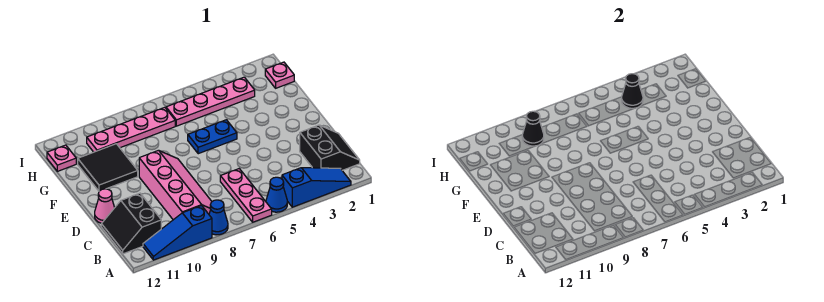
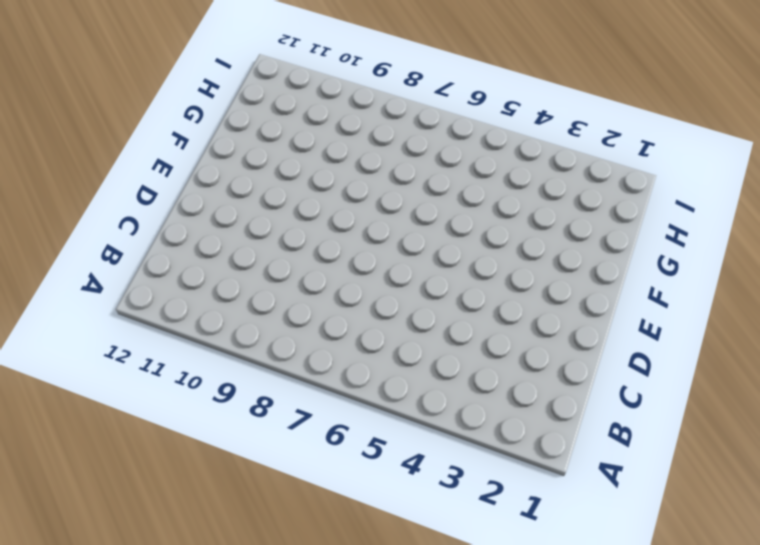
none -> blue slope A2:A4 level 1 top 4
none -> blue cone A5 level 1
none -> pink plate A6:C6 level 1

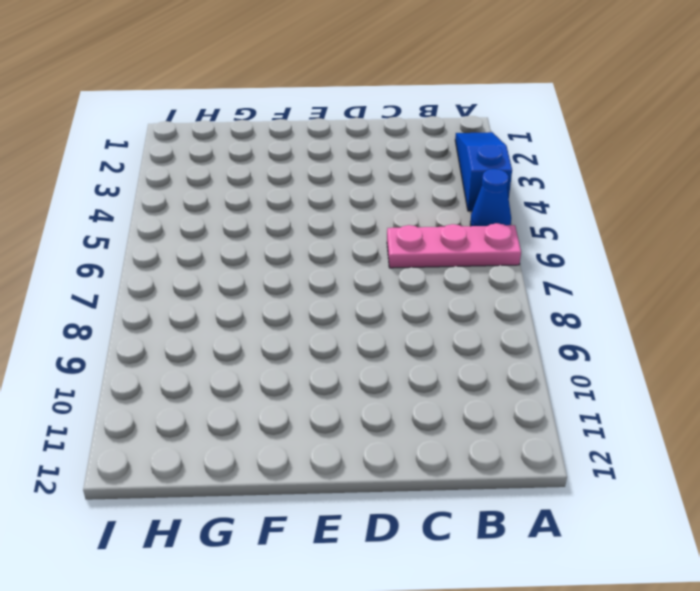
none -> blue cone A8 level 1
none -> blue slope A9:A11 level 1 top 9
none -> black slope B1:C2 level 1 top 2

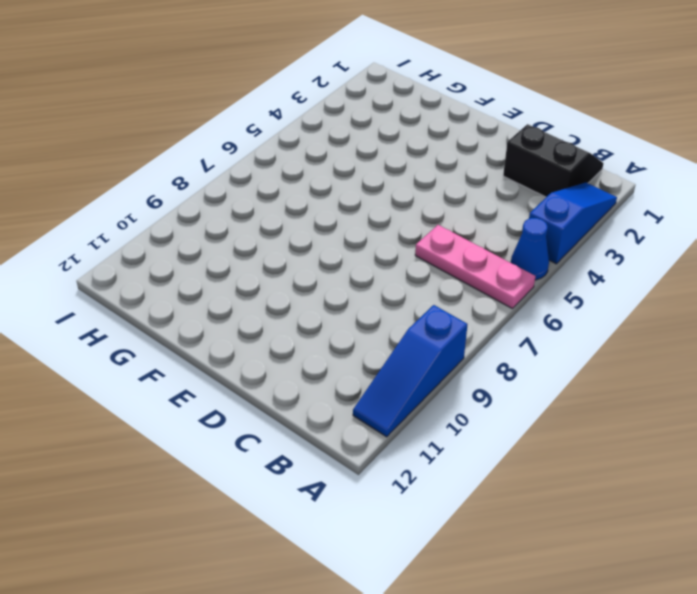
none -> blue cone A8 level 1
none -> pink slope B8:E9 level 1 top 9
none -> black slope B11:C12 level 1 top 11

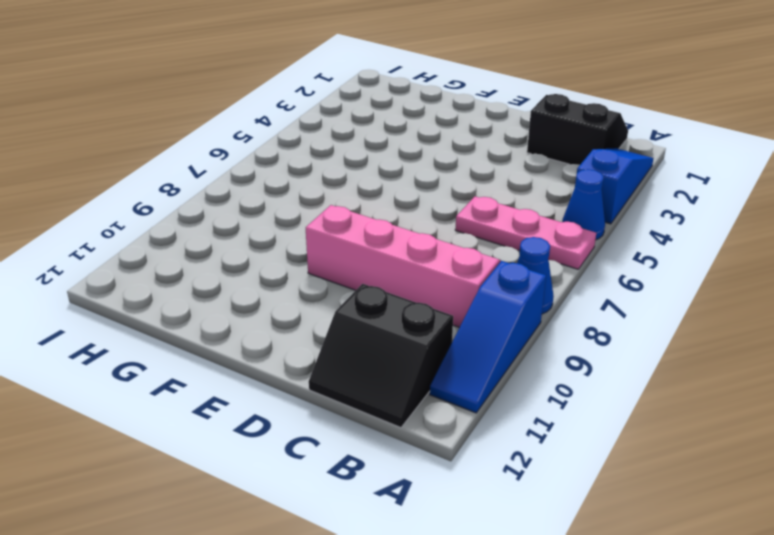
none -> pink cone D12 level 1
none -> blue plate F5:F6 level 1
none -> black tile F10:G11 level 1

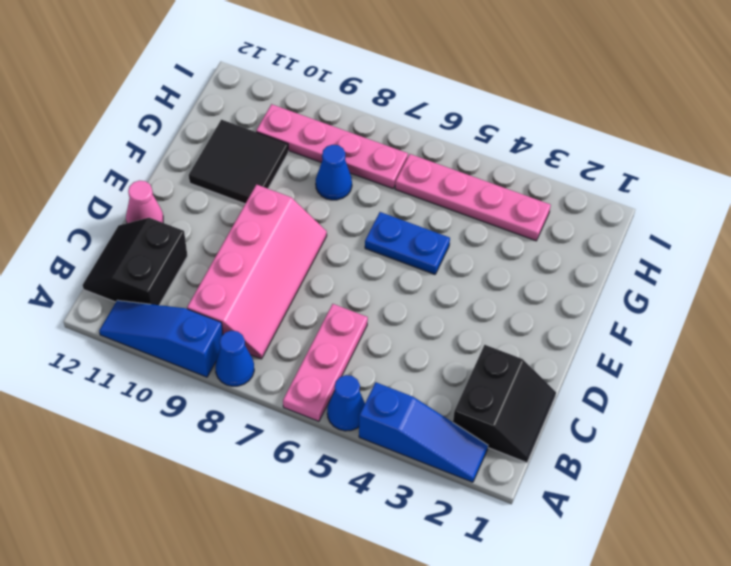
blue cone G8 level 1 -> none
none -> pink plate H1 level 1
none -> pink plate H12 level 1
none -> black cone H4 level 2

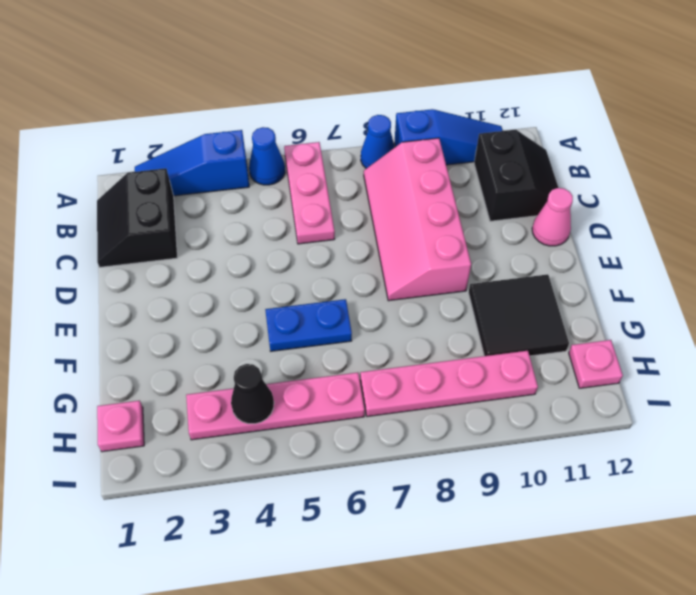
none -> black cone H9 level 2

